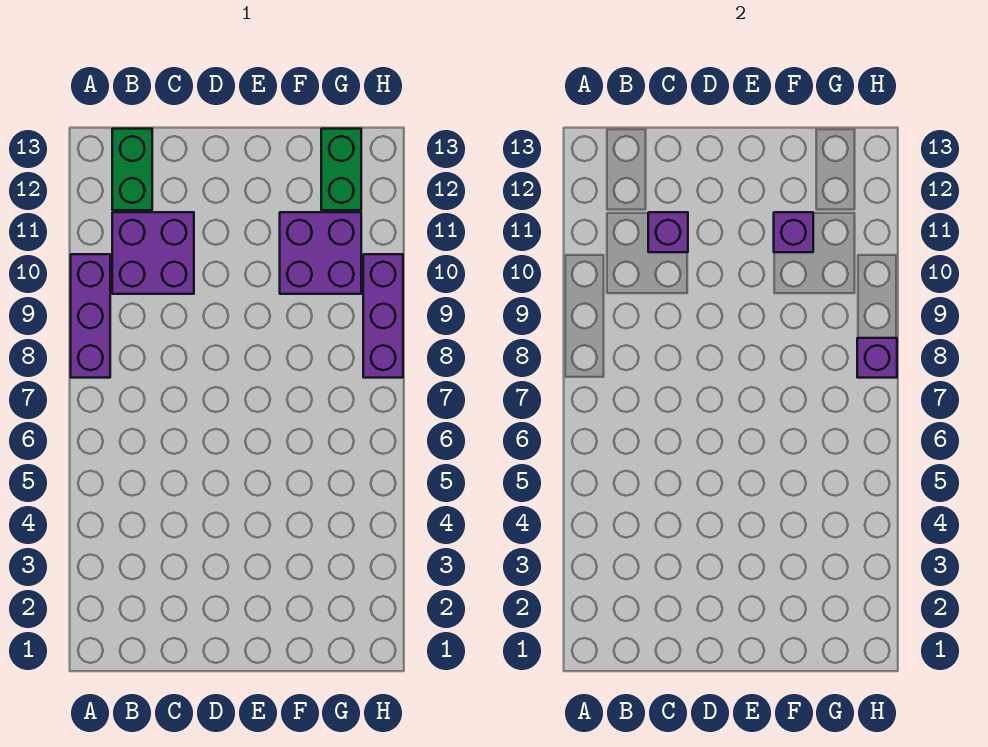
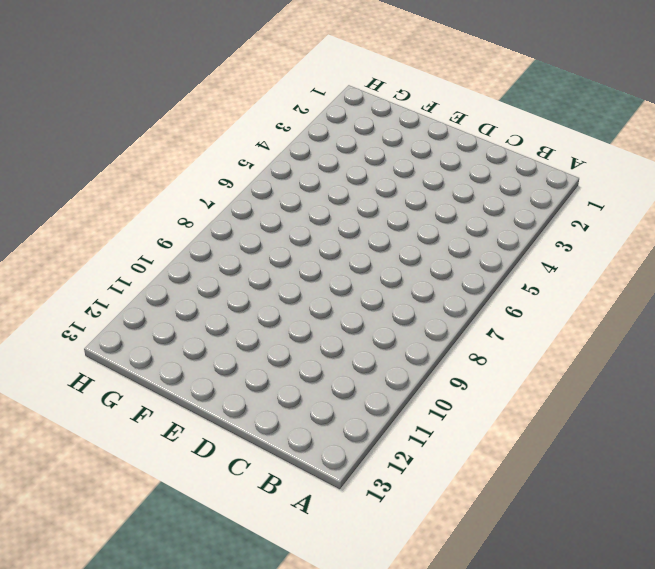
none -> purple brick A8:A10 level 1
none -> purple brick B10:C11 level 1

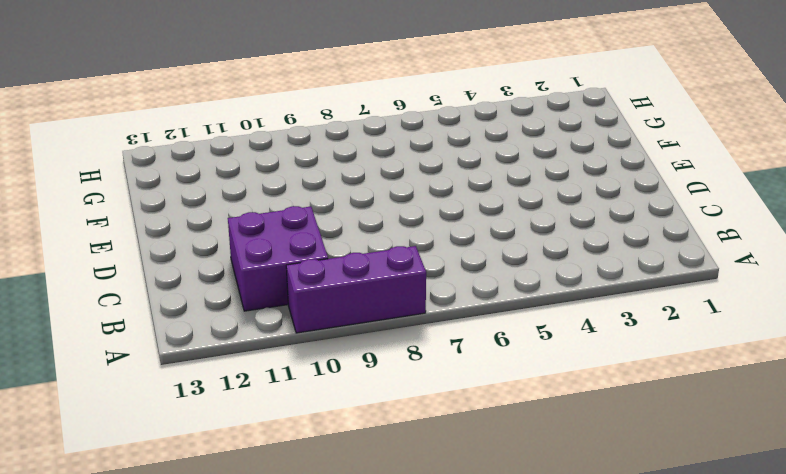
none -> green brick B12:B13 level 1
none -> purple brick F10:G11 level 1

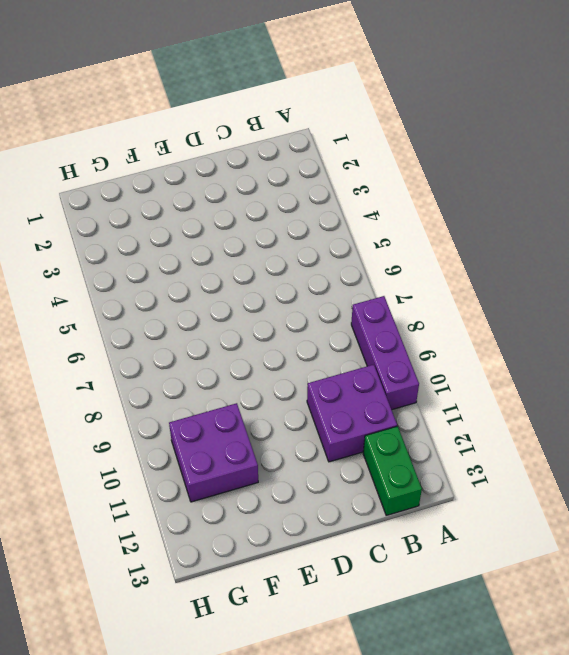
none -> green brick G12:G13 level 1
none -> purple brick H8:H10 level 1

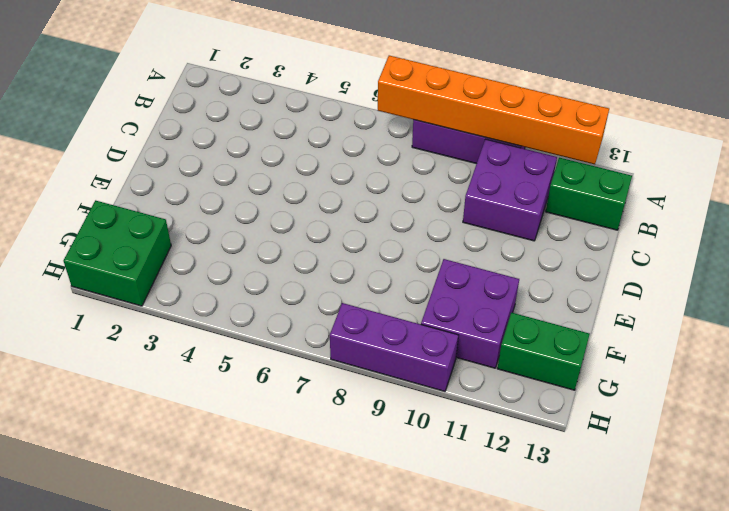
orange brick A7:A12 level 2 -> none
green brick G1:H2 level 1 -> none
none -> purple brick C11 level 2
none -> purple brick F11 level 2

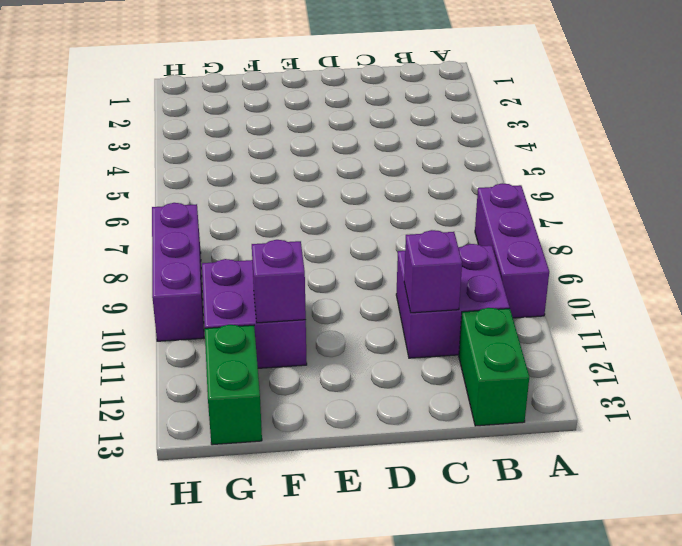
none -> purple brick H8 level 2

